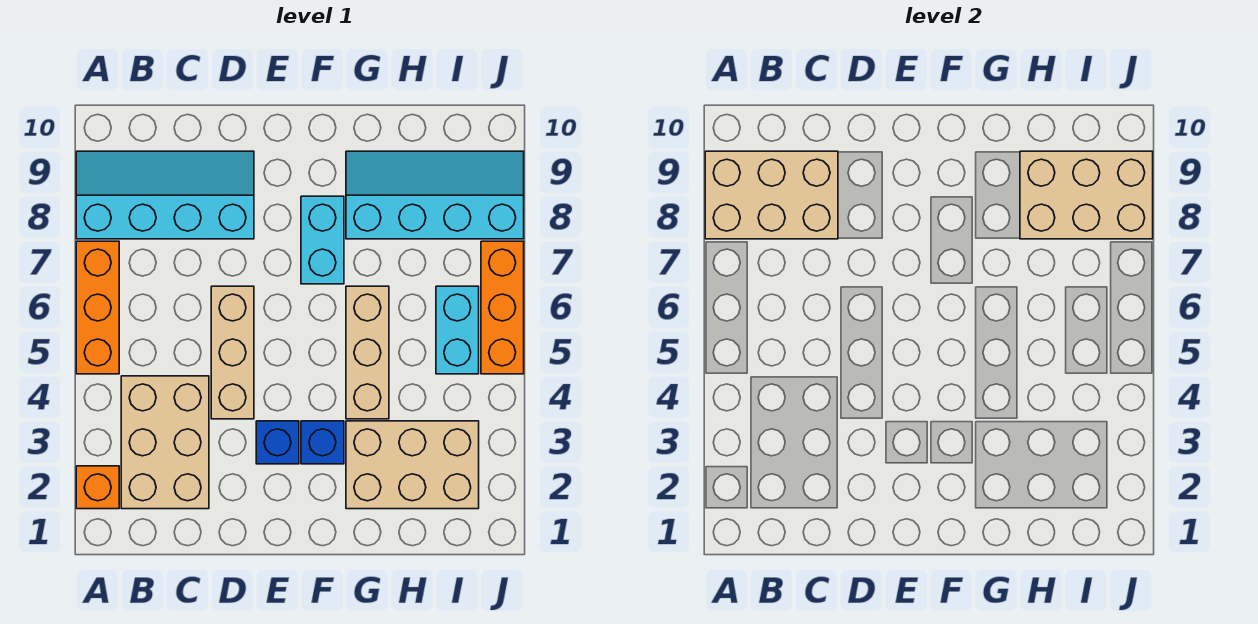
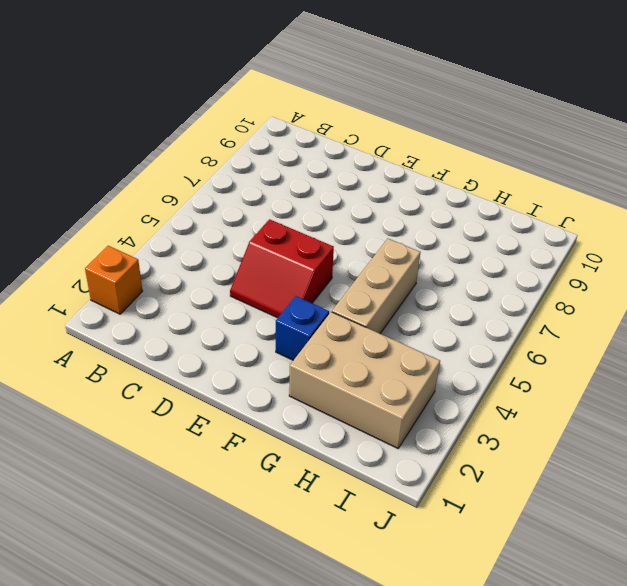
red slope D4:E5 level 1 top 5 -> tan brick D4:D6 level 1
none -> orange brick A5:A7 level 1
none -> cyan slope A8:D9 level 1 top 8
none -> tan brick B2:C4 level 1

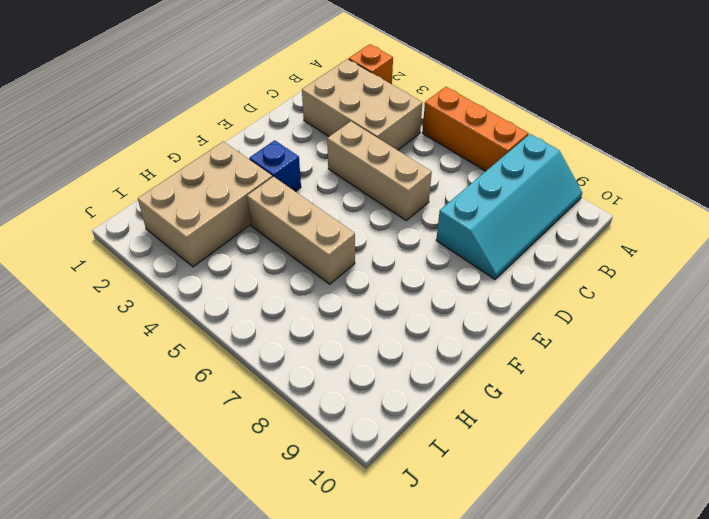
none -> blue brick E3 level 1
none -> cyan brick F7:F8 level 1
none -> cyan slope G8:J9 level 1 top 8

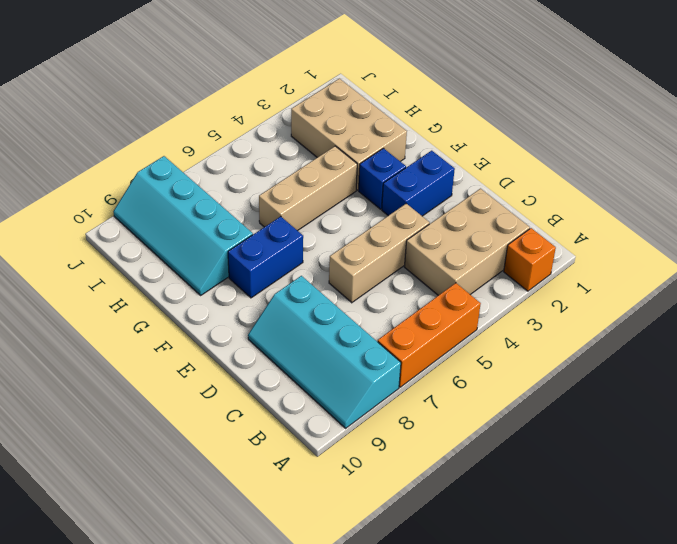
blue brick E2:E3 level 1 -> blue brick E3 level 1
blue brick F7:F8 level 1 -> cyan brick F7:F8 level 1
none -> cyan brick I5:I6 level 1
none -> orange brick J5:J7 level 1
none -> tan brick A8:C9 level 2

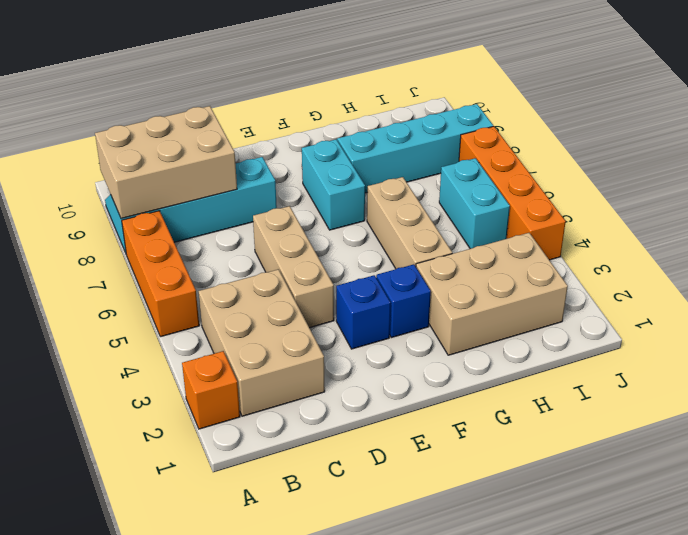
orange brick J4:J7 level 1 -> orange brick J5:J7 level 1
none -> tan brick H8:J9 level 2

